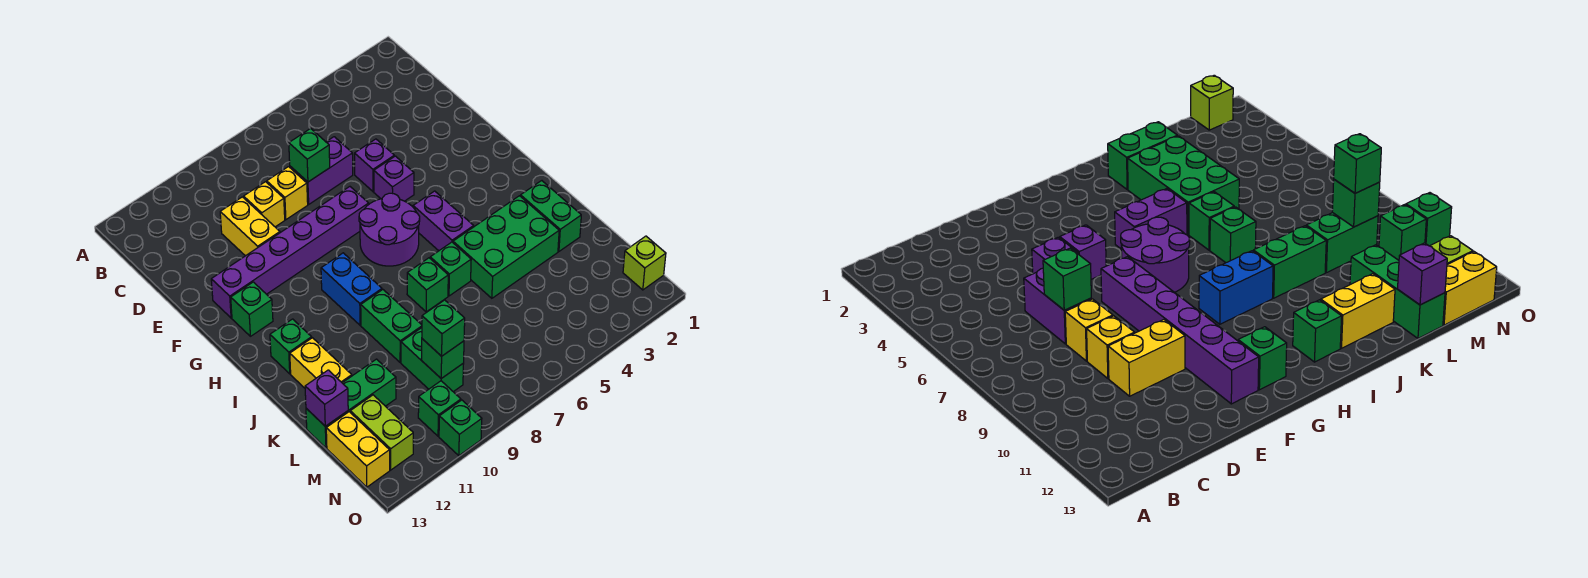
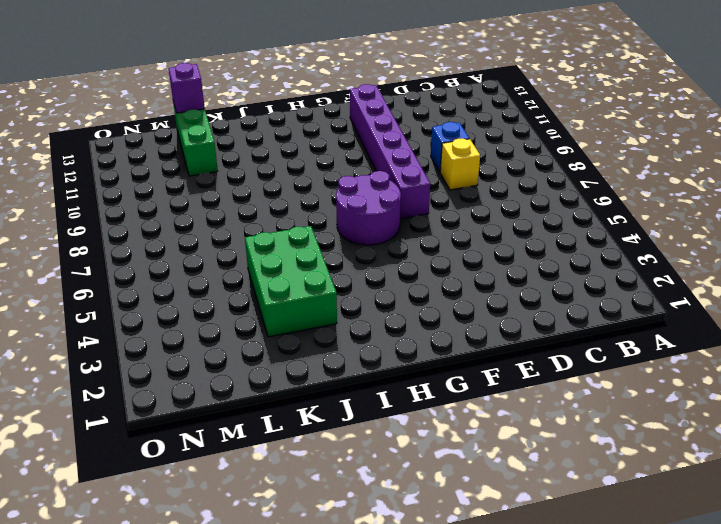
blue brick D9 level 1 -> yellow brick D9 level 1
none -> purple brick D6:D7 level 1
none -> yellow brick D10:E10 level 1
none -> purple brick E5 level 1

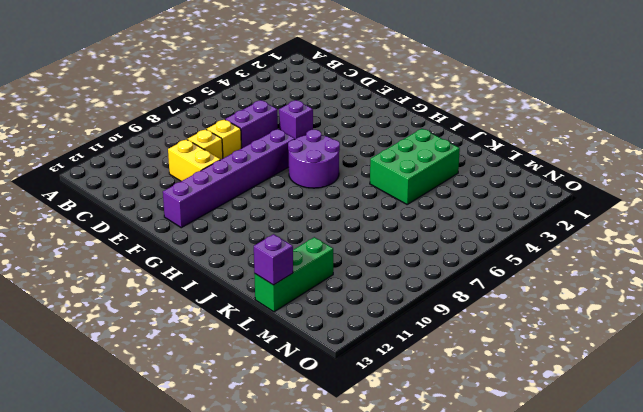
none -> purple brick F5 level 1
none -> green brick G12 level 1
none -> purple brick H5:I5 level 1

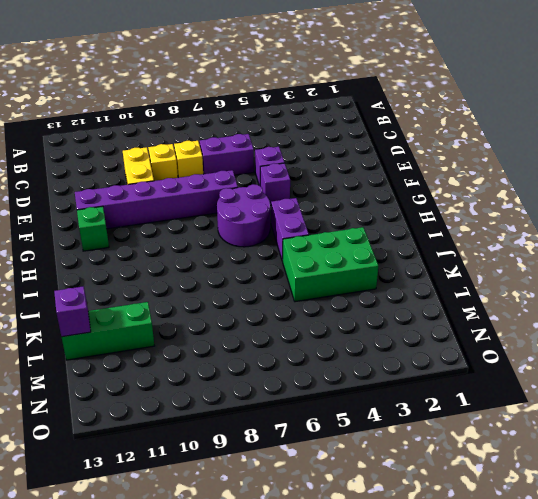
none -> blue brick H9:I9 level 1
none -> green brick I12 level 1
none -> green brick J2:K2 level 1

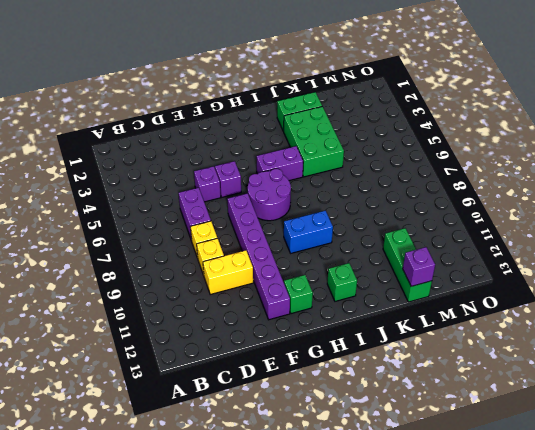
none -> green brick J6 level 1
none -> green brick J7 level 1
none -> green brick J9:K9 level 1

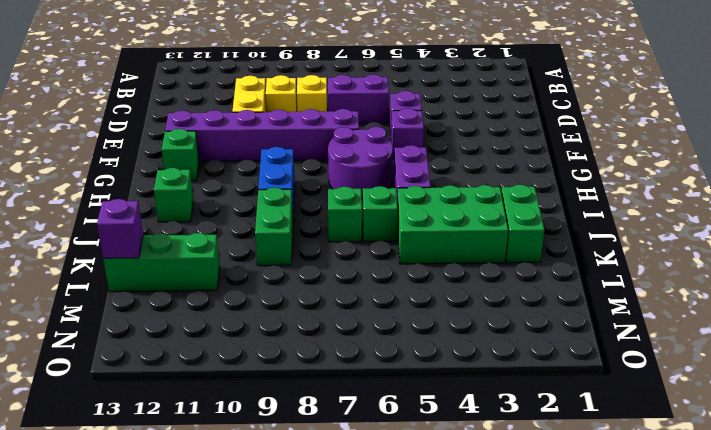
none -> yellow brick J12:K12 level 1
none -> green brick L9:M9 level 1
none -> lime brick M12:N12 level 1

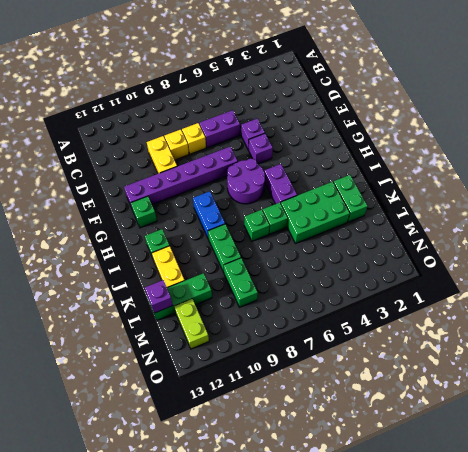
none -> yellow brick M13:N13 level 1
none -> lime brick N1 level 1
none -> green brick N10 level 1

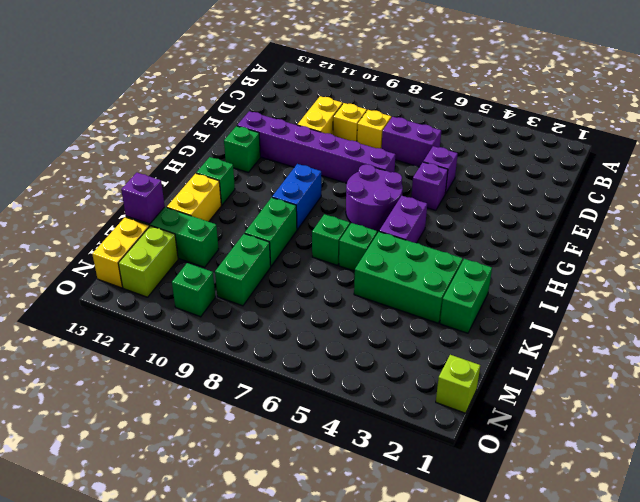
none -> green brick O10 level 1
none -> green brick D7 level 2
none -> green brick M9 level 2

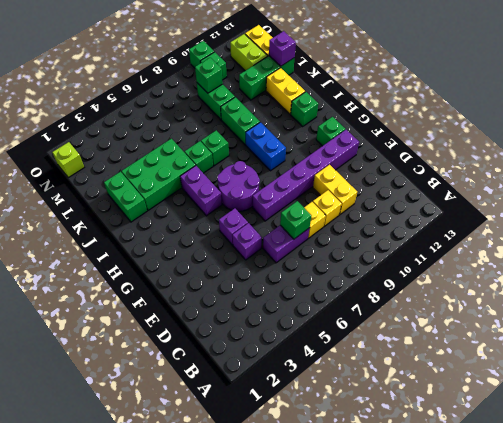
none -> green brick M9 level 3

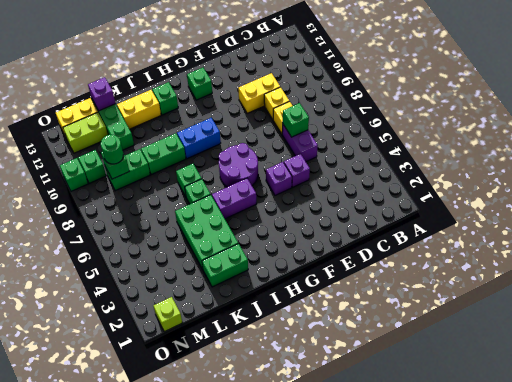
green round brick M9 level 3 -> green brick M9 level 3
none -> purple brick F7:F12 level 1

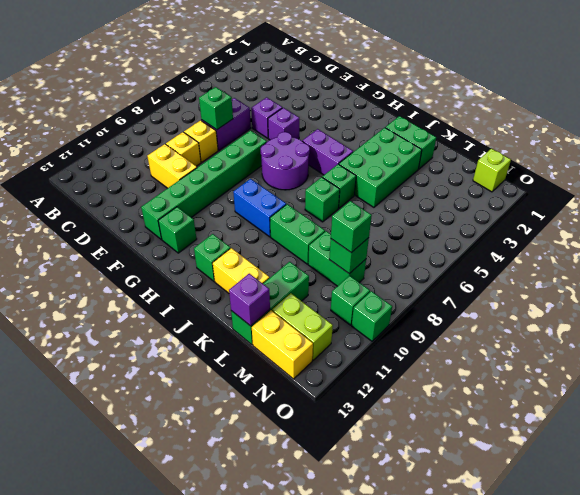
green brick F7:F12 level 1 -> purple brick F7:F12 level 1

